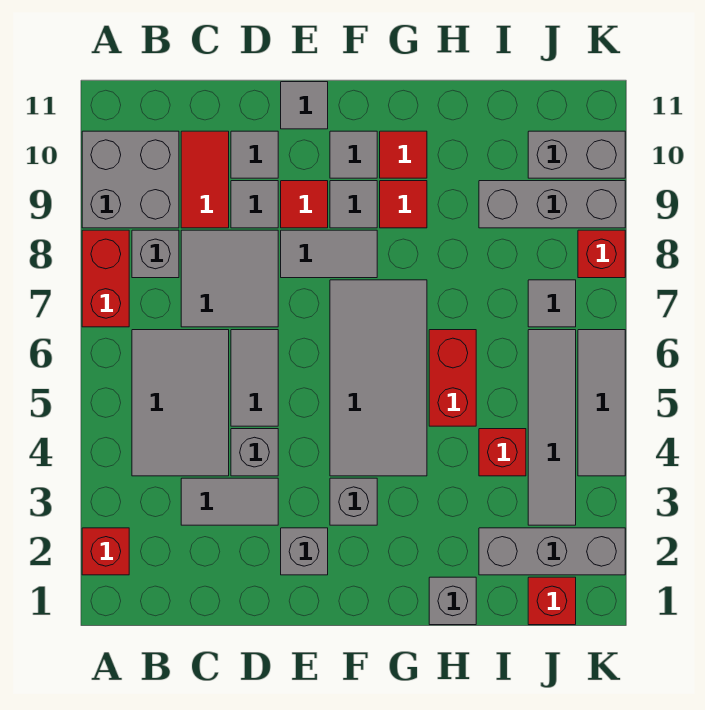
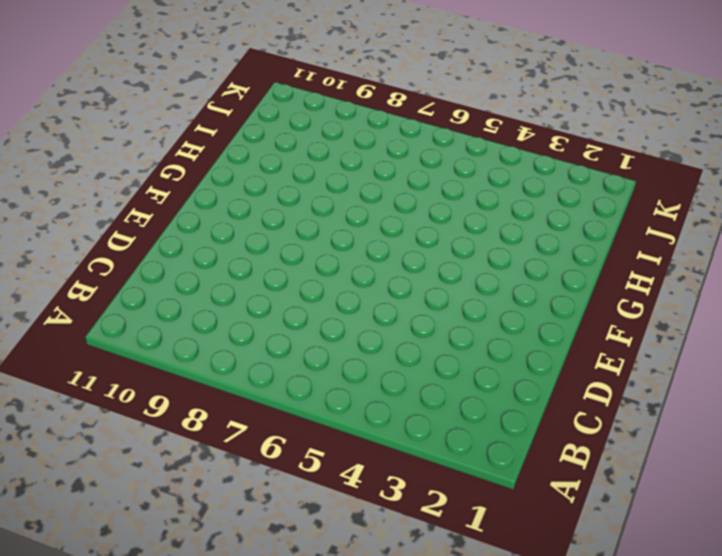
none -> red brick A2 level 1
none -> red brick A7:A8 level 1
none -> grey brick A9:B10 level 1
none -> grey tile B4:C6 level 1

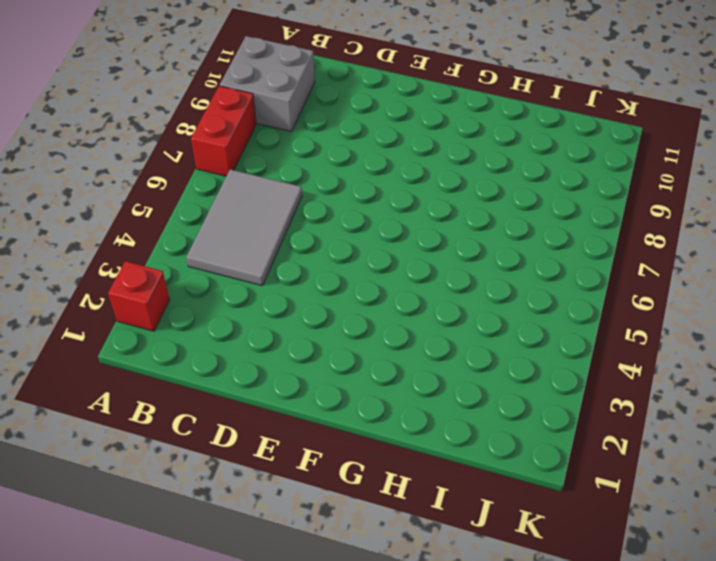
none -> grey brick B8 level 1
none -> grey tile C3:D3 level 1
none -> grey tile C7:D8 level 1
none -> red tile C9:C10 level 1

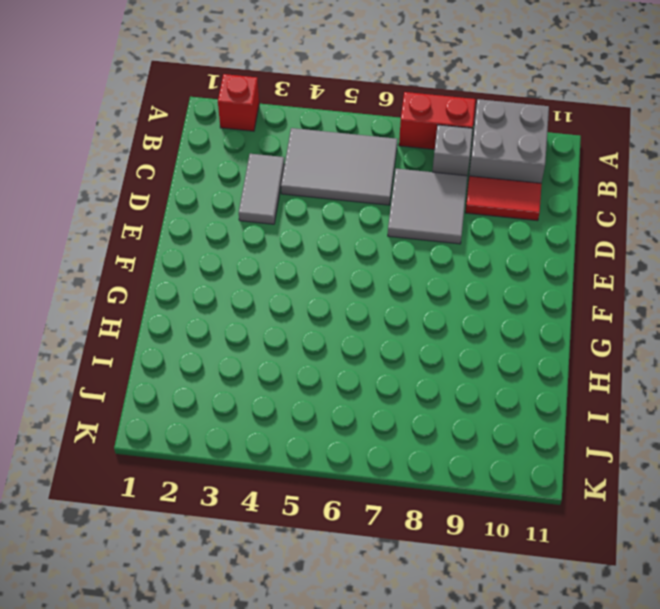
none -> grey brick D4 level 1
none -> grey tile D5:D6 level 1
none -> grey tile D9 level 1
none -> grey tile D10 level 1

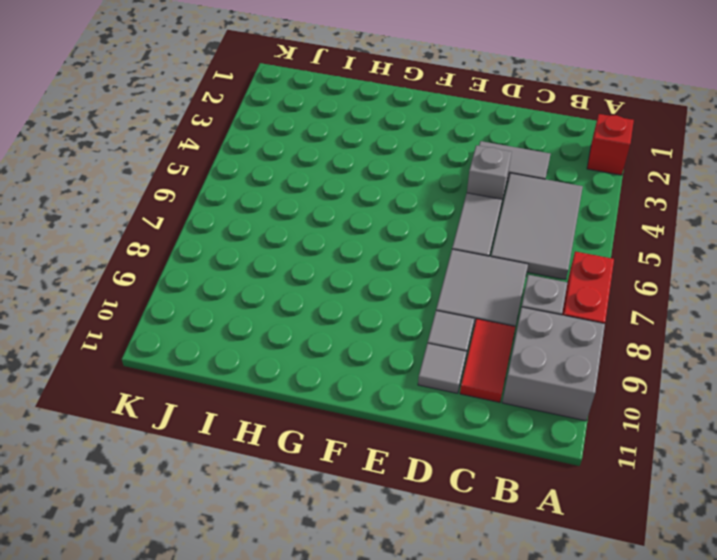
none -> grey brick E2 level 1
none -> grey tile E8:F8 level 1
none -> red tile E9 level 1
none -> grey tile E11 level 1

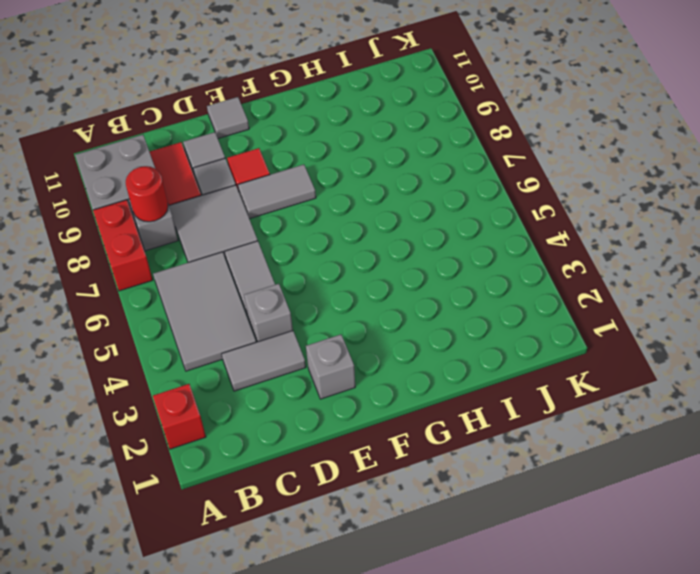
red round brick B8 level 2 -> none
none -> grey brick F3 level 1
none -> grey tile F4:G7 level 1
none -> grey tile F9 level 1
none -> grey tile F10 level 1

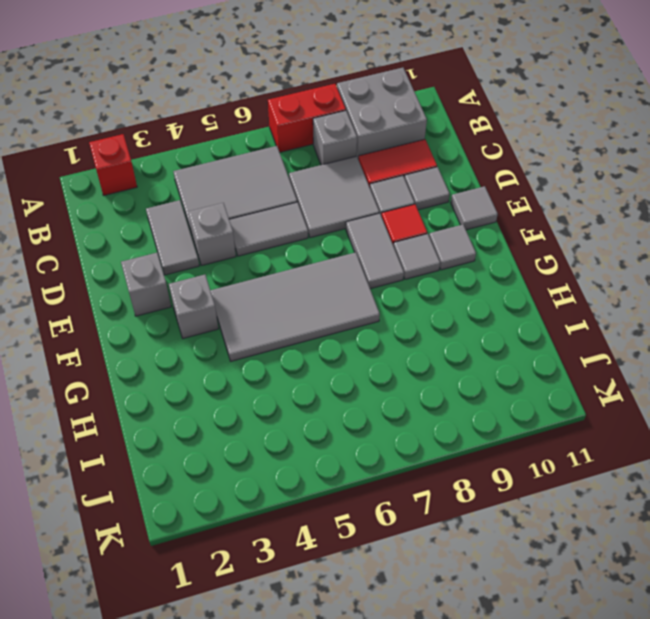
none -> red tile G9 level 1
none -> red tile G10 level 1
none -> grey brick H1 level 1
none -> red brick H5:H6 level 1

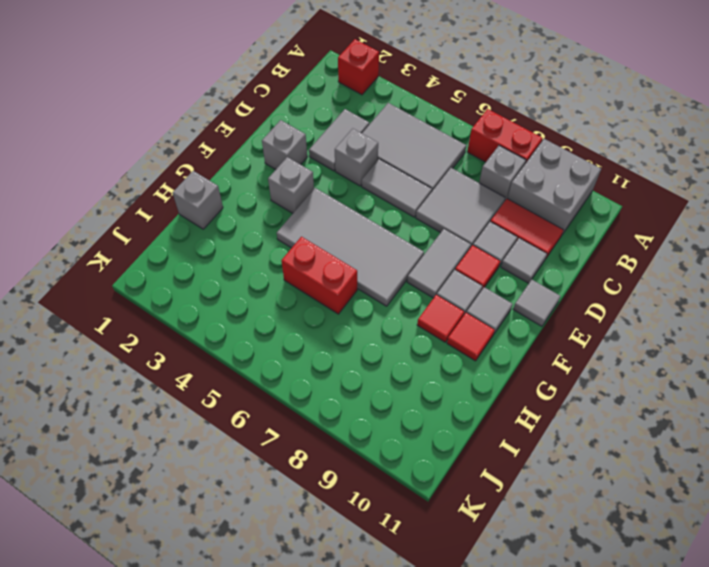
none -> grey brick I2:K2 level 1
none -> red brick I4 level 1
none -> grey brick I9:K9 level 1
none -> red brick J1 level 1

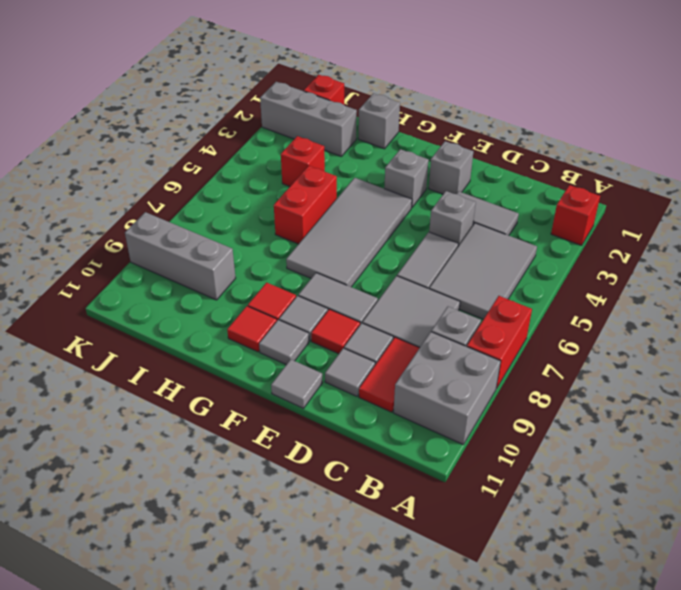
none -> grey tile J3:J6 level 1
none -> grey tile J7 level 1
none -> grey brick J10:K10 level 1
none -> grey tile K4:K6 level 1

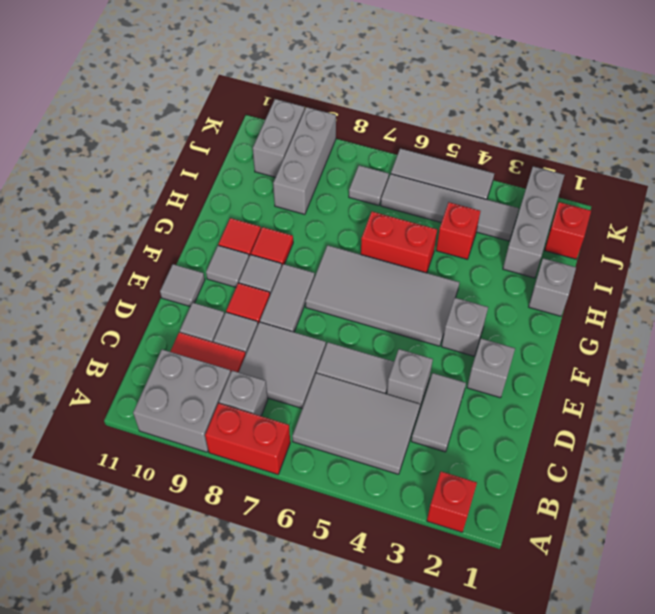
none -> red brick K8 level 1

